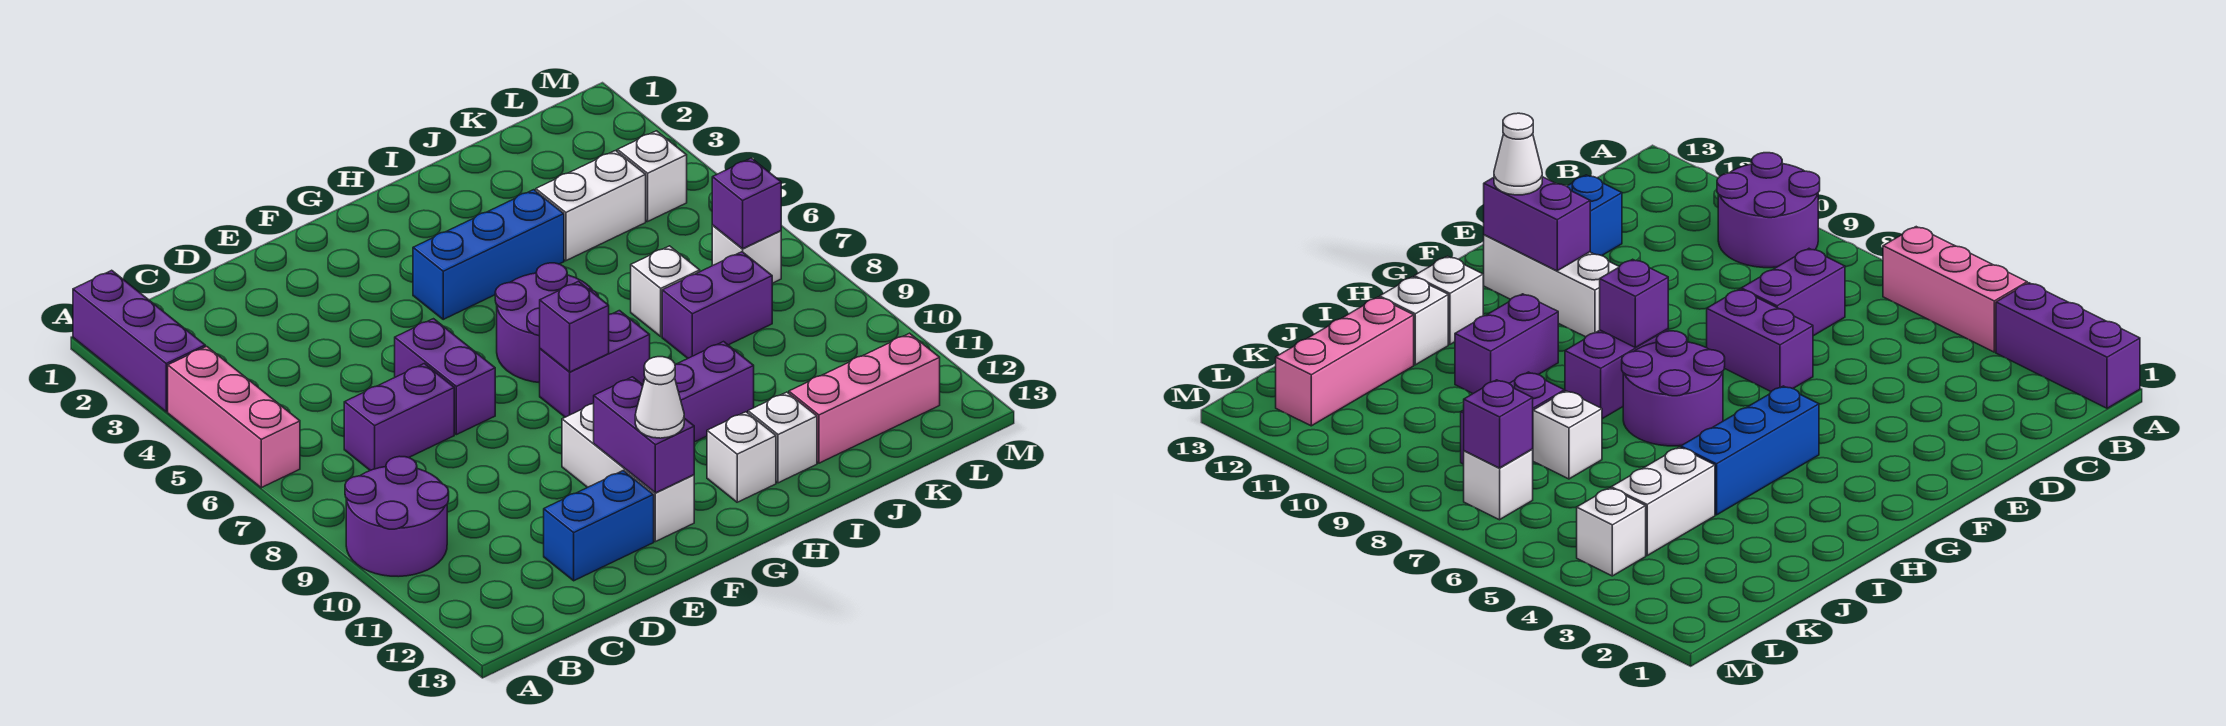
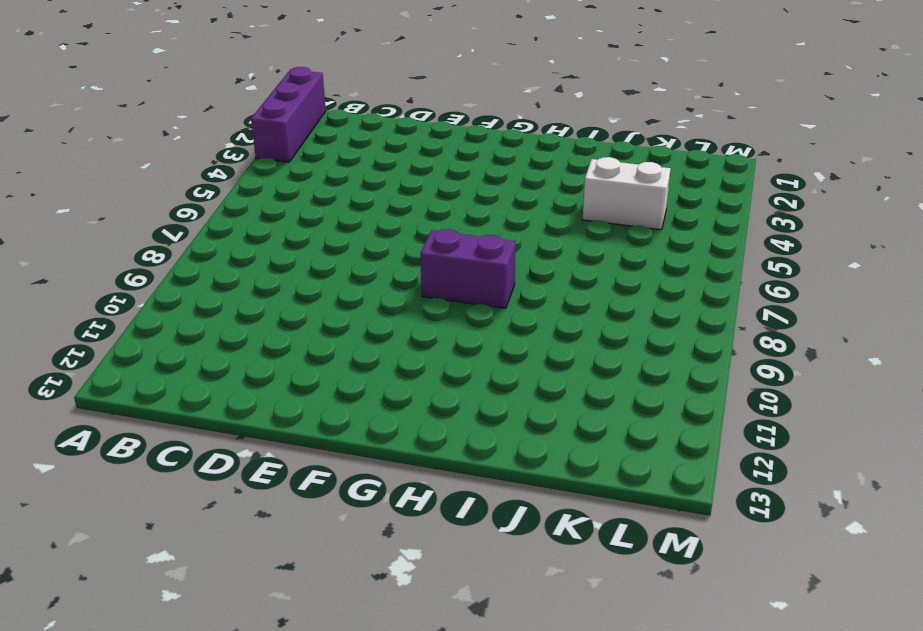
none -> pink brick A4:A6 level 1
none -> purple round brick A9:B10 level 1
none -> purple brick C7:D7 level 1

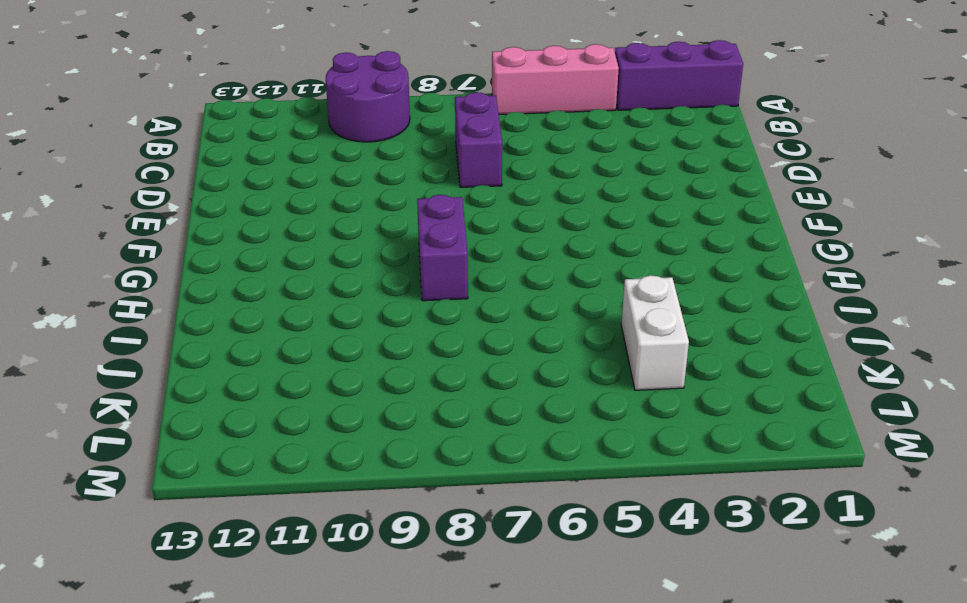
none -> blue brick D12:E12 level 1
none -> purple brick E6:E7 level 1
none -> white brick F10:F12 level 1

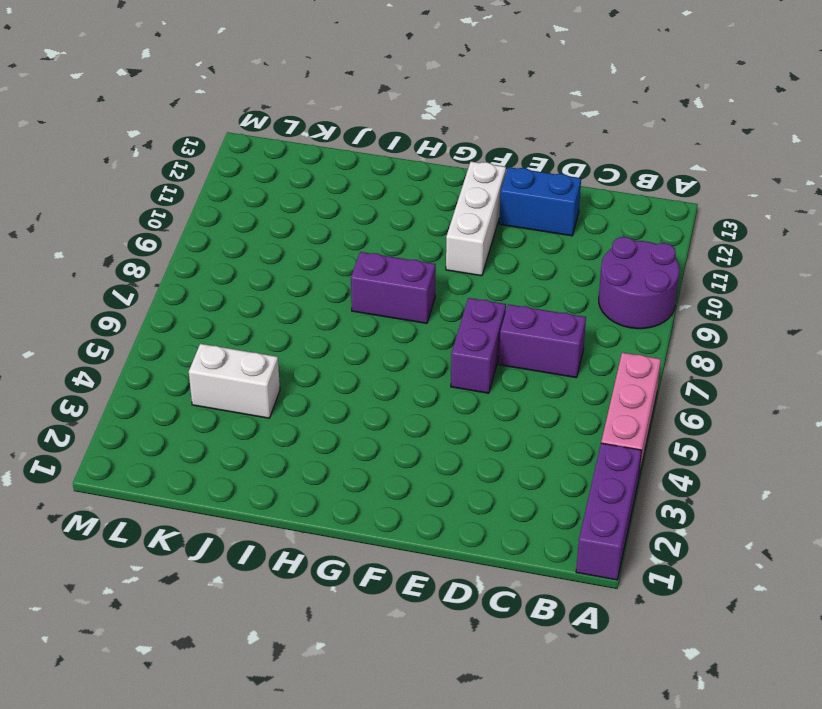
none -> blue brick G4:I4 level 1
none -> purple round brick G6:H7 level 1
none -> purple brick H10:I10 level 1

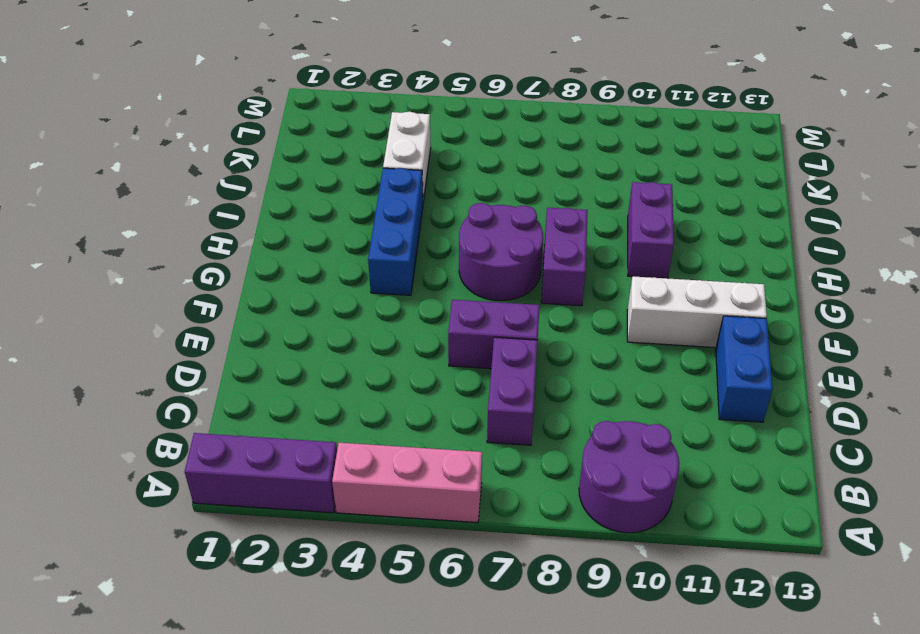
none -> white brick H12 level 1
none -> white brick I12 level 1
none -> white brick J7 level 1

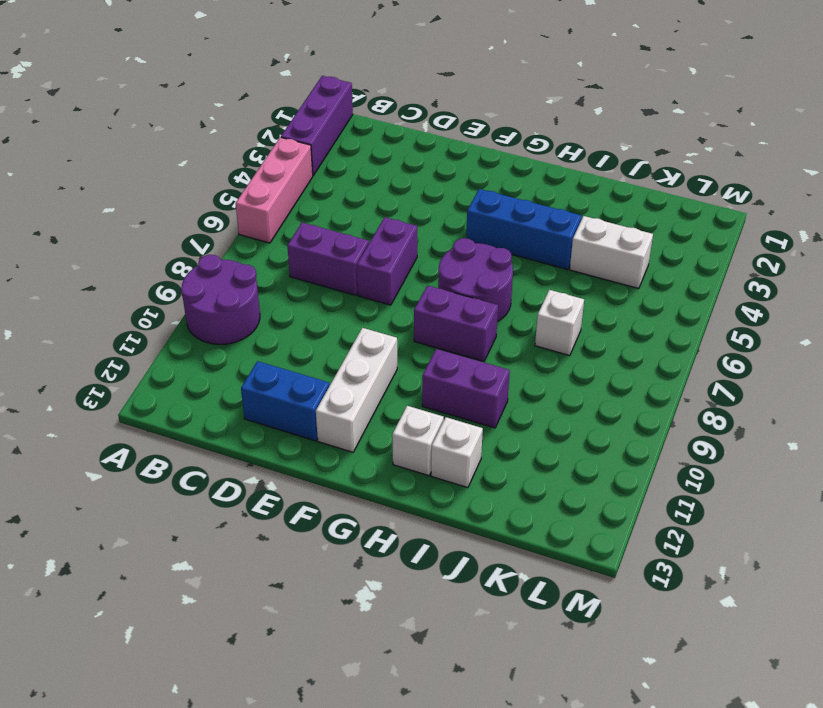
none -> purple brick J8:K8 level 1
none -> pink brick J12:L12 level 1
none -> white brick L4 level 1

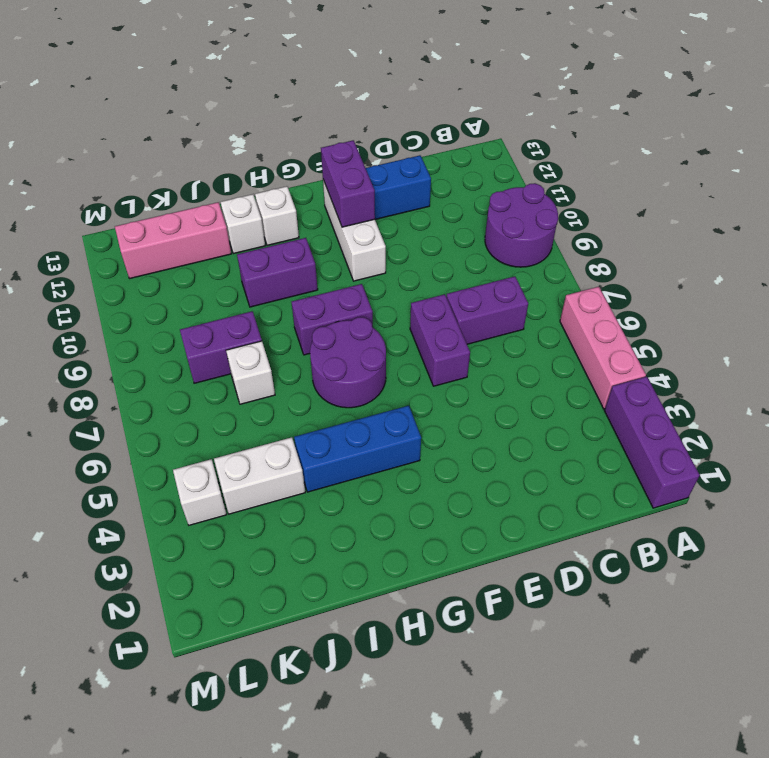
none -> white brick L7 level 1
none -> purple brick G8 level 2
none -> purple brick L7 level 2

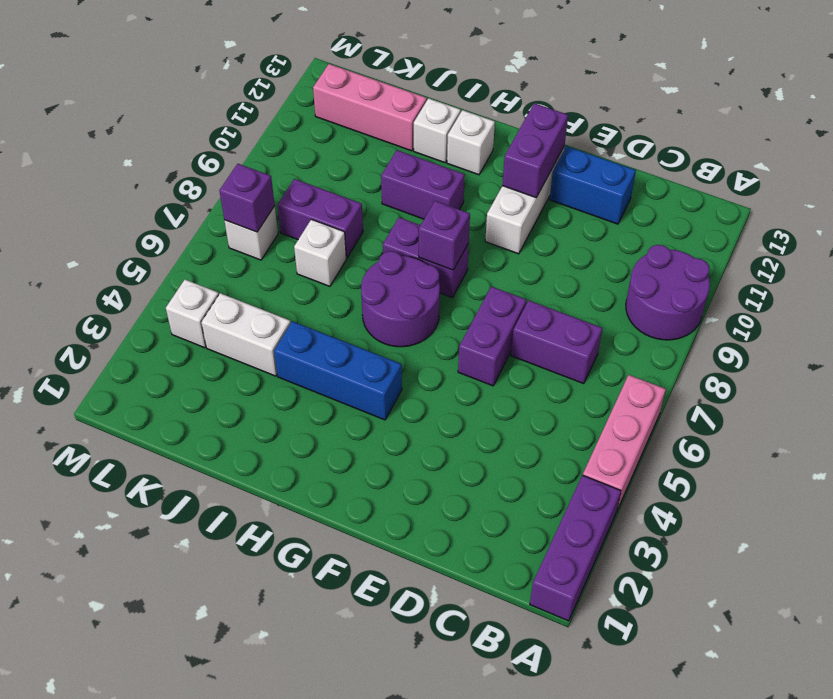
none -> white cone F12 level 3

